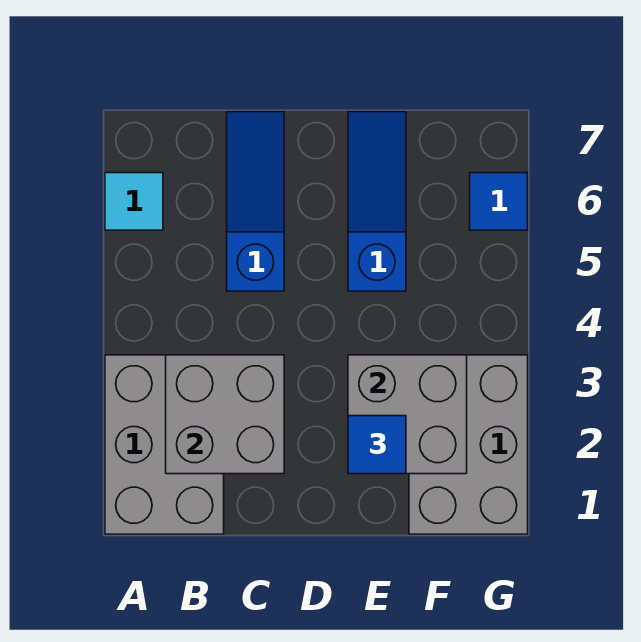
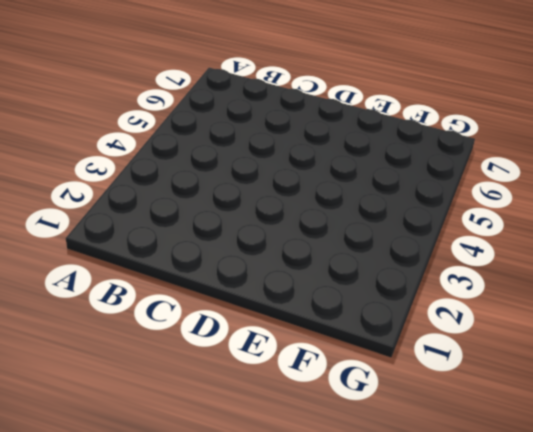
none -> grey brick A1:B3 level 1
none -> cyan tile A6 level 1

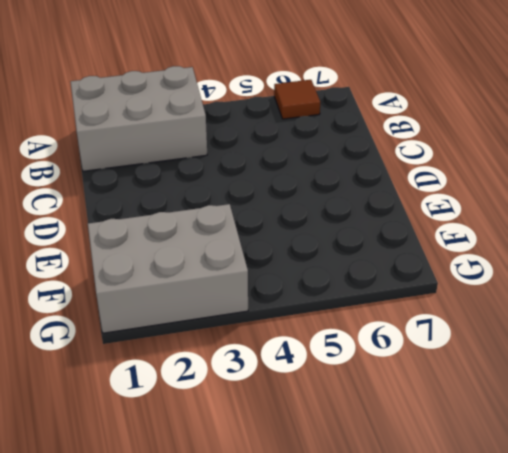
brown tile A6 level 1 -> cyan tile A6 level 1
none -> blue slope C5:C7 level 1 top 5
none -> blue slope E5:E7 level 1 top 5

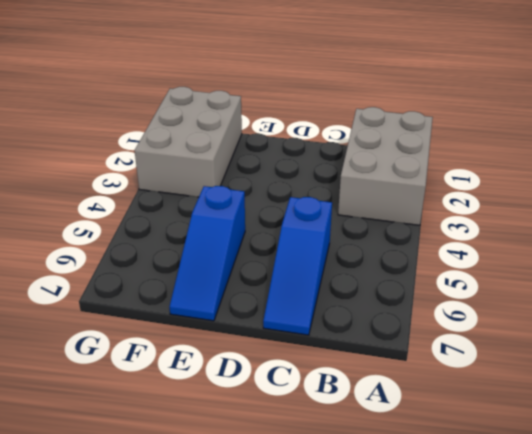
none -> cyan tile A6 level 1
none -> blue tile G6 level 1

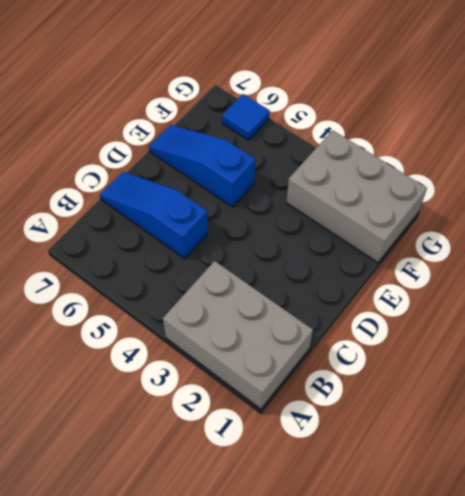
none -> cyan tile A6 level 1
none -> grey brick B2:C3 level 2

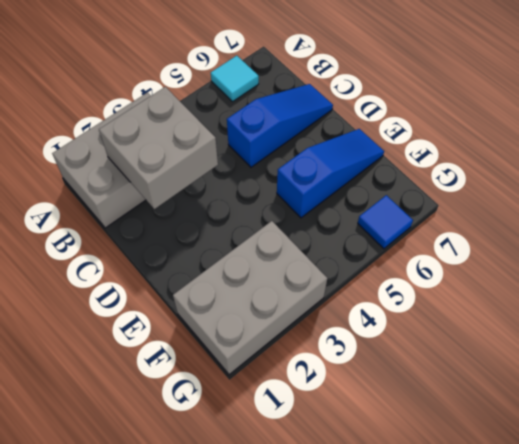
none -> grey brick E2:F3 level 2
none -> blue tile E2 level 3

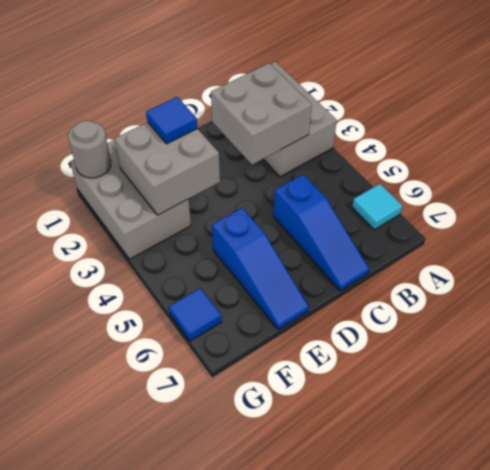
grey round brick G1 level 2 -> none

